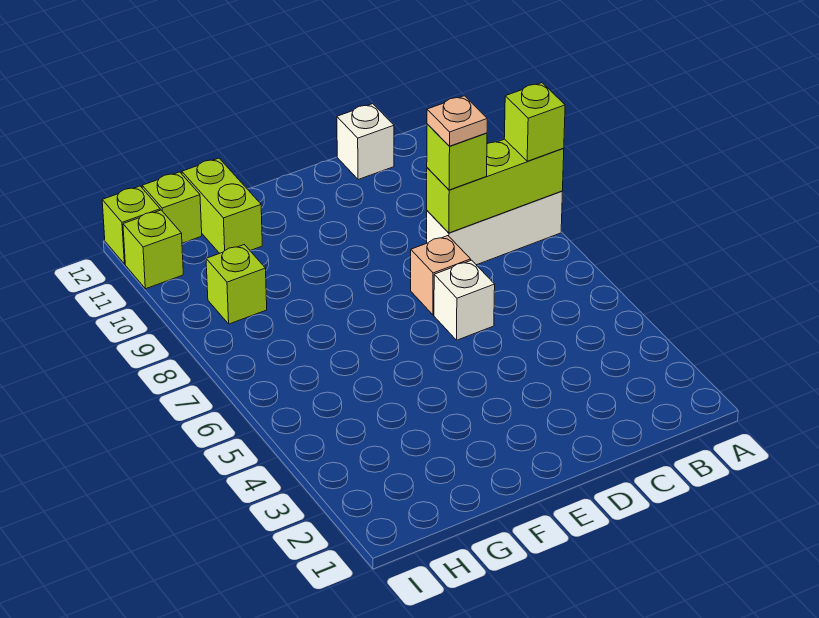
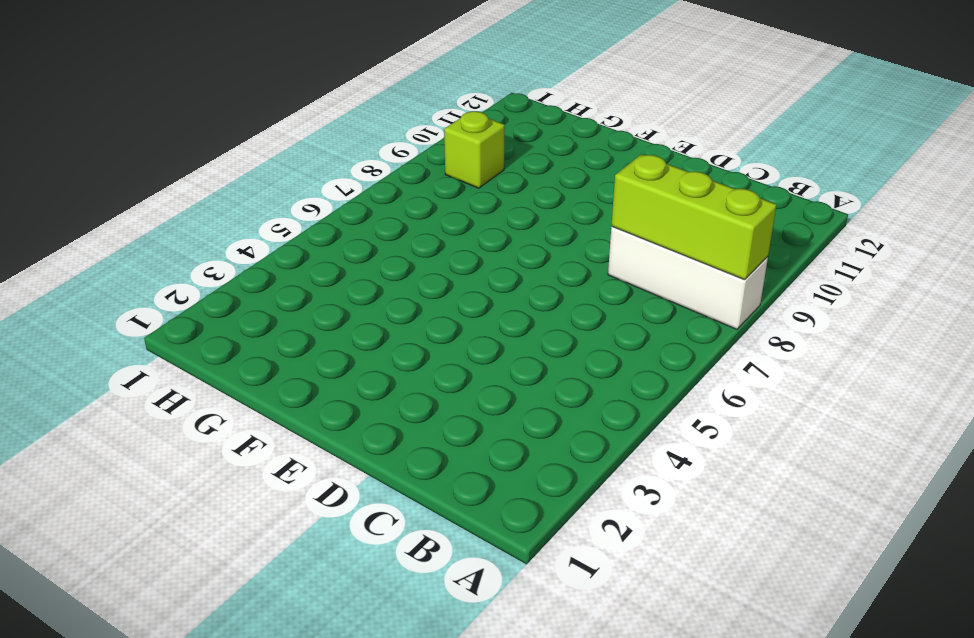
none -> white brick C12 level 1
none -> white brick D6 level 1
none -> tan brick D7 level 1

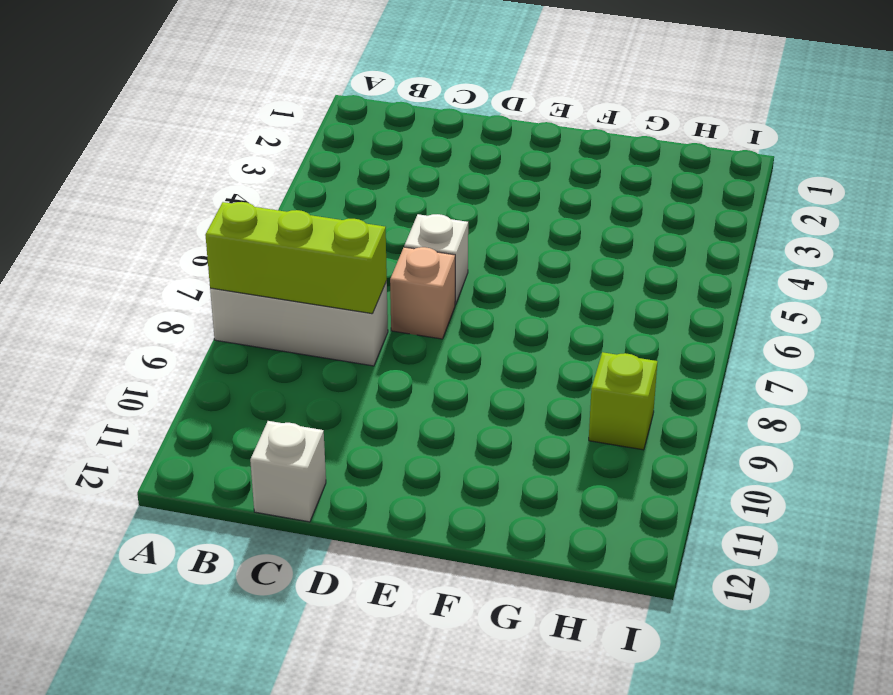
none -> lime brick G11:G12 level 1
none -> lime brick H12 level 1
none -> lime brick I11 level 1

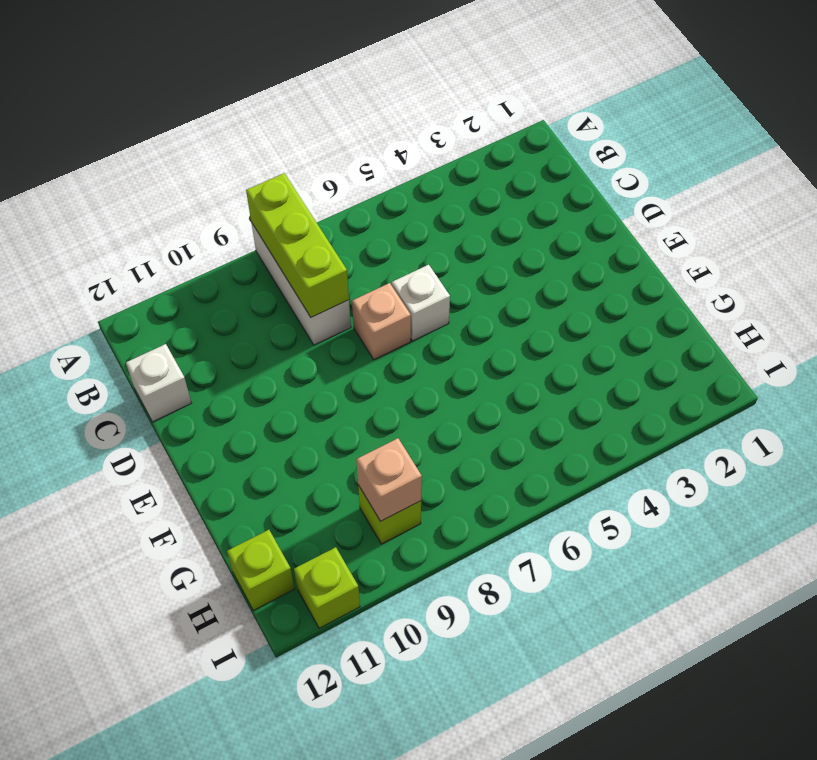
tan brick H9 level 2 -> none
none -> lime brick G11:G12 level 1
none -> lime brick I12 level 1
none -> lime brick A8 level 3

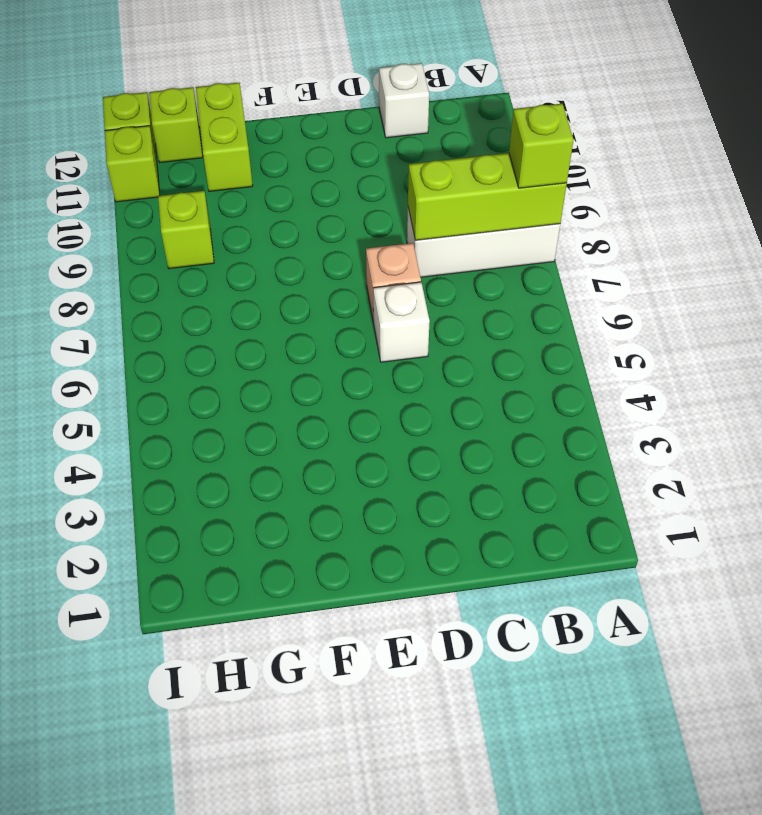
none -> lime brick C8 level 3
none -> tan plate C8 level 4

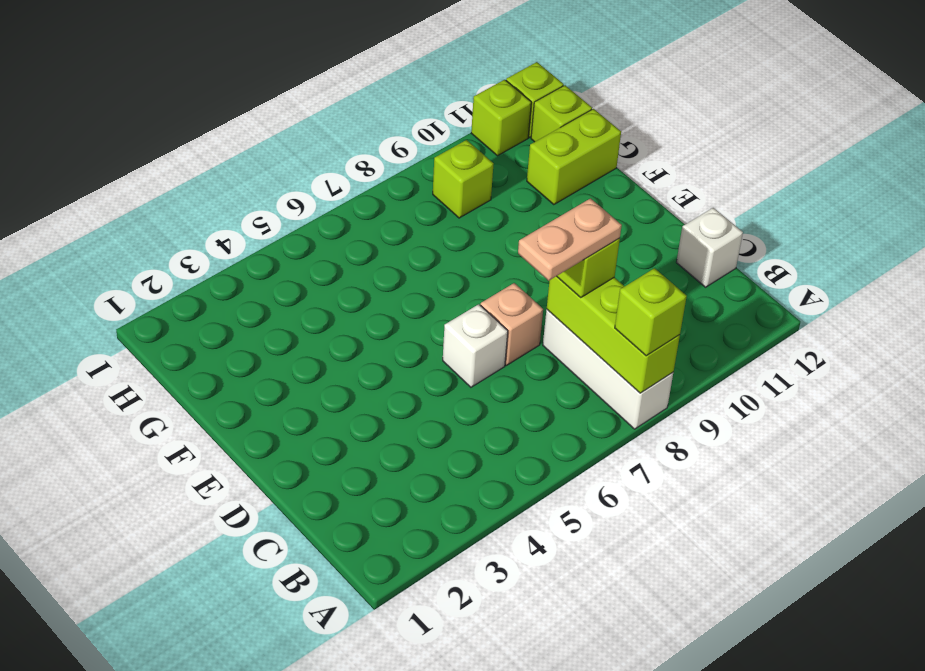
tan plate C7:C8 level 4 -> tan plate C8 level 4

